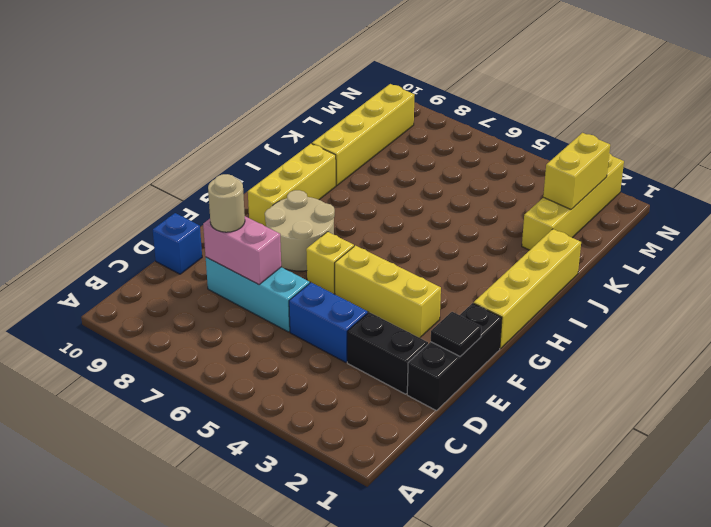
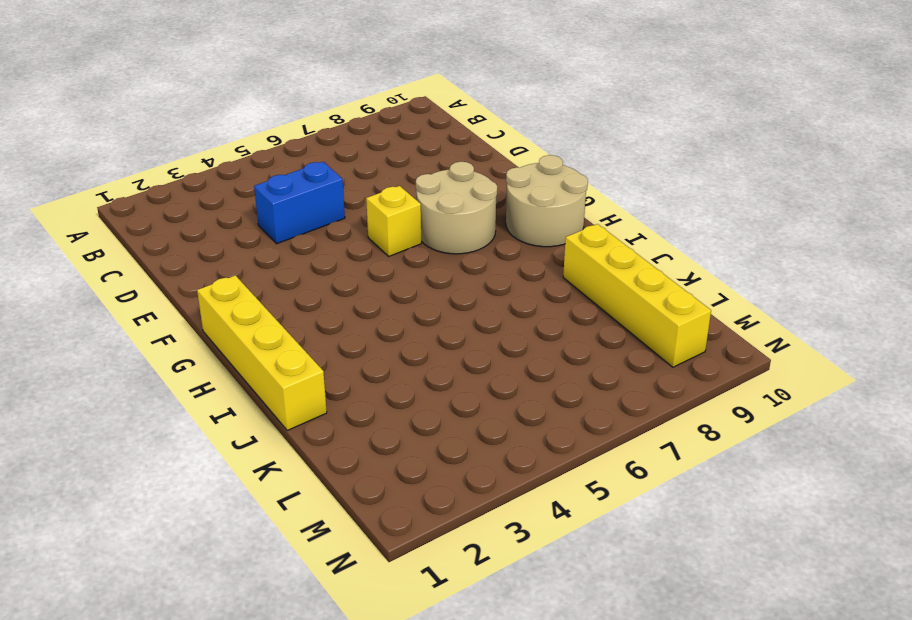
tan round brick G9:H10 level 1 -> yellow brick G9:I9 level 1
none -> black brick D1:F1 level 1
none -> black brick D2:D3 level 1
none -> cyan brick D6:D8 level 1

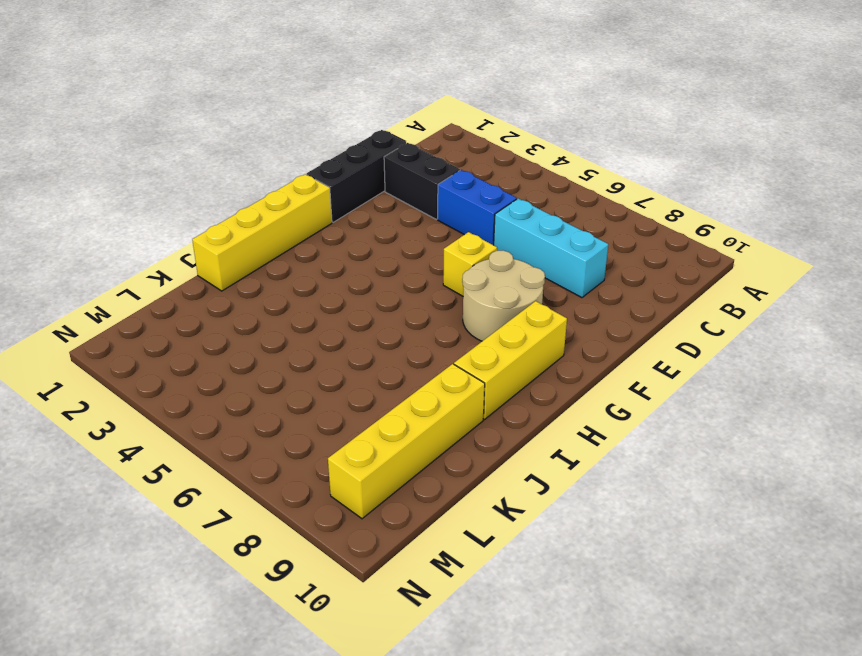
none -> blue brick D10 level 1
none -> yellow brick F3:F5 level 1
none -> yellow brick K2:N2 level 1

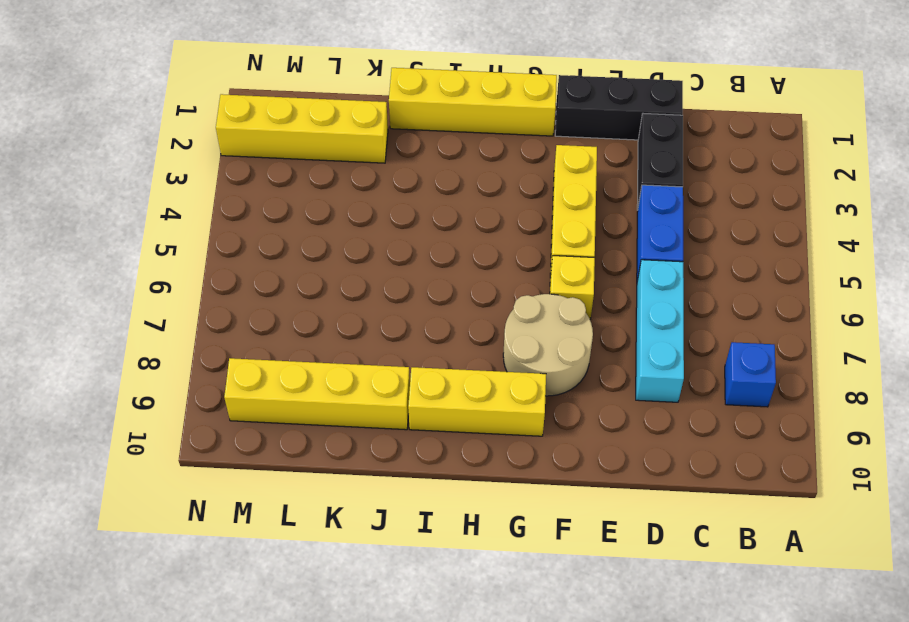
blue brick B8 level 1 -> blue brick D10 level 1
none -> pink brick D7:D8 level 2
none -> black tile E1 level 2
none -> yellow brick L2:M2 level 2

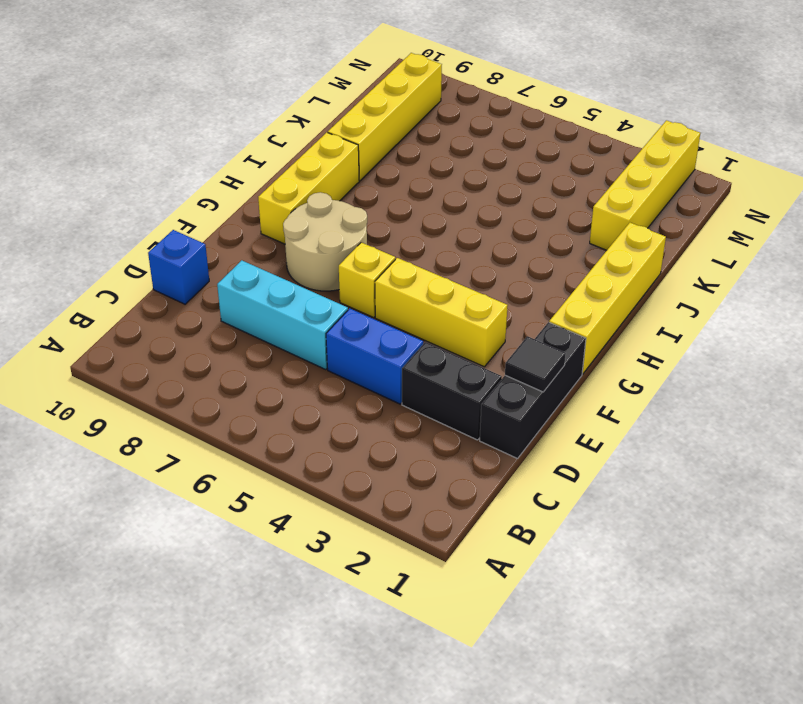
none -> pink brick D7:D8 level 2
none -> yellow brick L2:M2 level 2
none -> tan round brick D8 level 3

